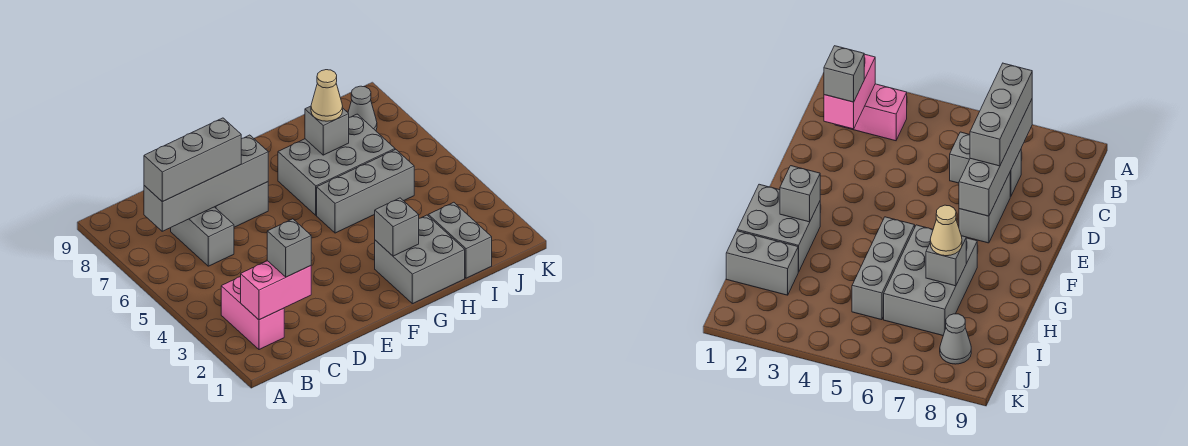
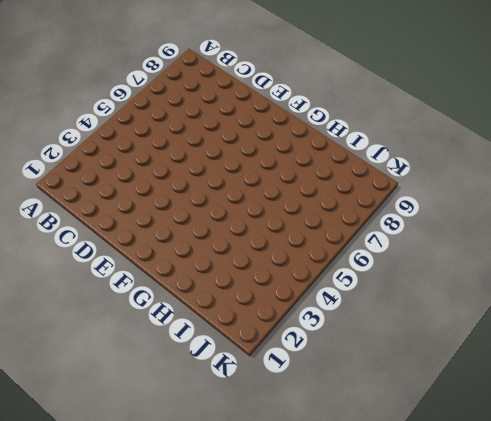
none -> pink brick B2:B3 level 1
none -> grey brick C6:C7 level 1
none -> grey brick D7:E7 level 1

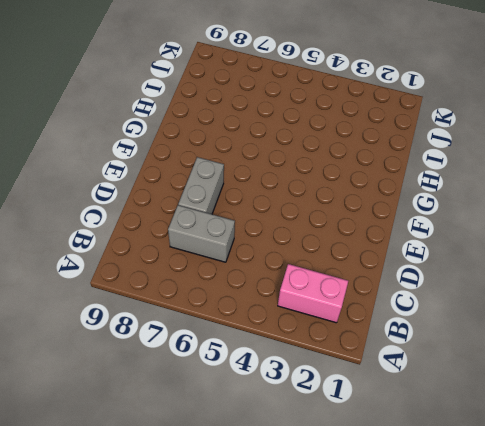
none -> grey brick G1:H2 level 1
none -> grey brick G5:I5 level 1
none -> grey brick G6:I7 level 1

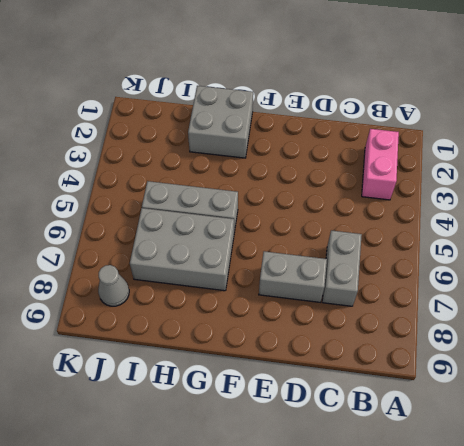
none -> grey brick I1:I2 level 1
none -> pink brick B2:C2 level 2
none -> grey brick B7:E7 level 2

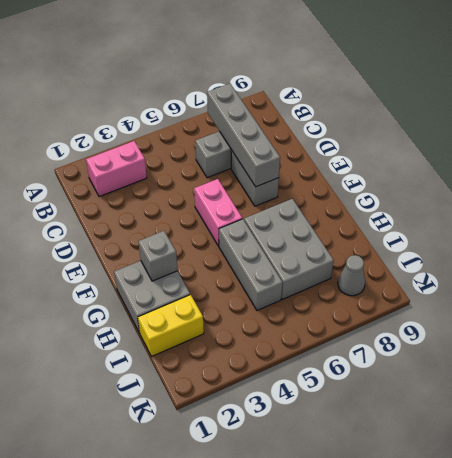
pink brick E5:F5 level 1 -> pink brick B2:C2 level 2
yellow brick I1:I2 level 1 -> grey brick I1:I2 level 1
none -> grey brick H7 level 2
none -> grey brick B7:D7 level 3
none -> grey brick C2 level 3

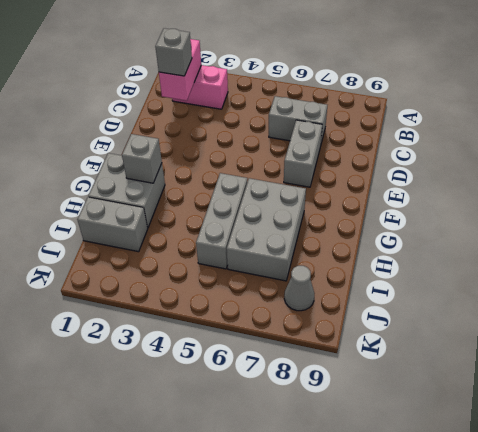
none -> grey brick B7:E7 level 2
none -> grey brick H7 level 2
none -> grey brick B7:D7 level 3

